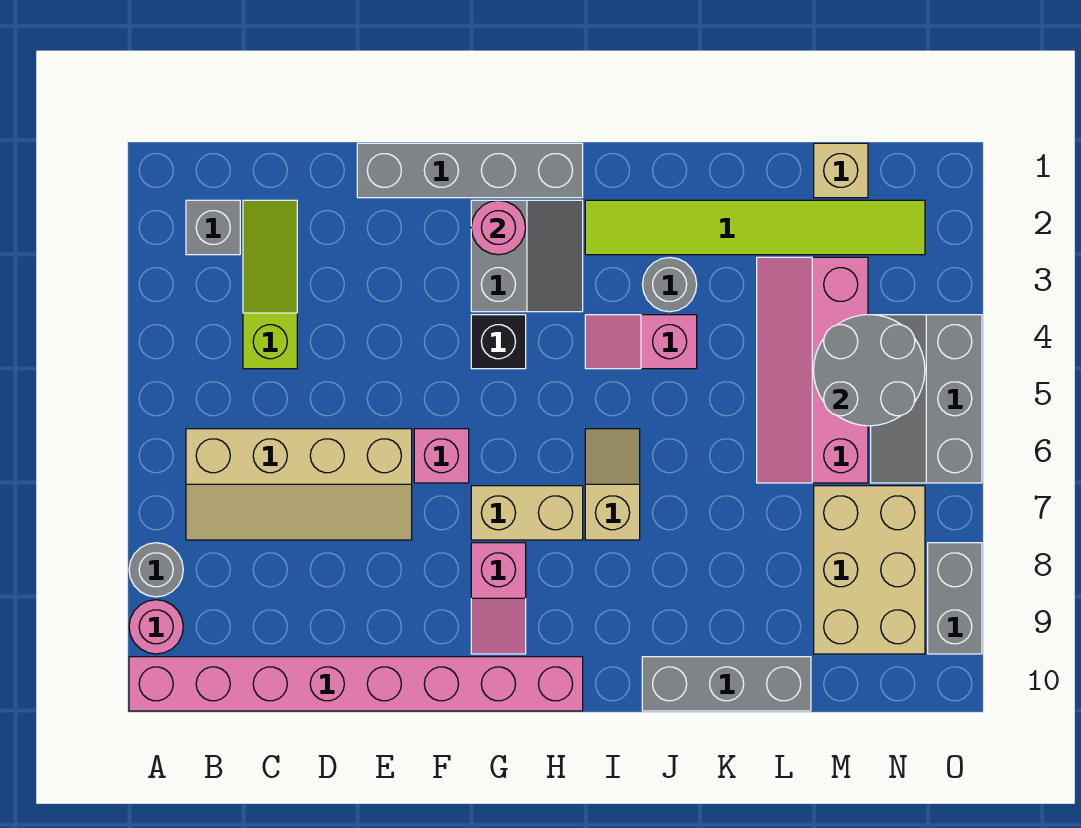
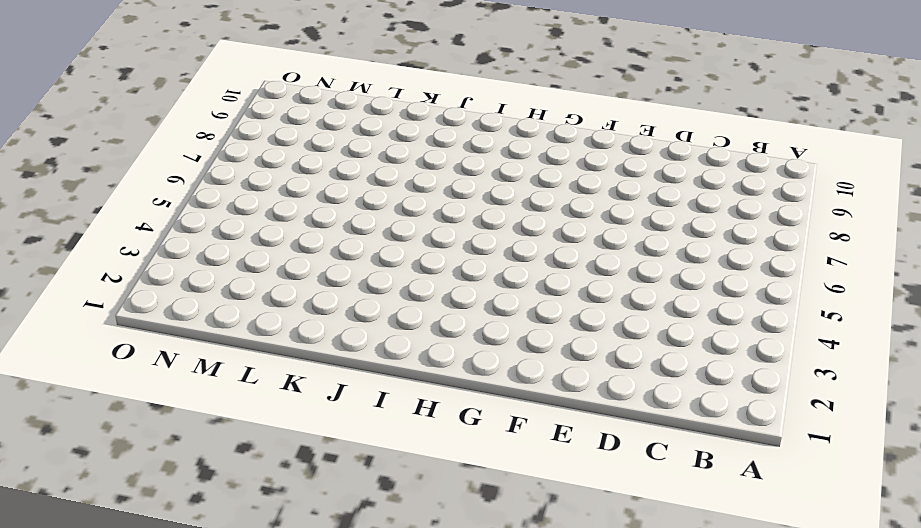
none -> grey round brick A8 level 1
none -> pink round brick A9 level 1
none -> pink brick A10:H10 level 1

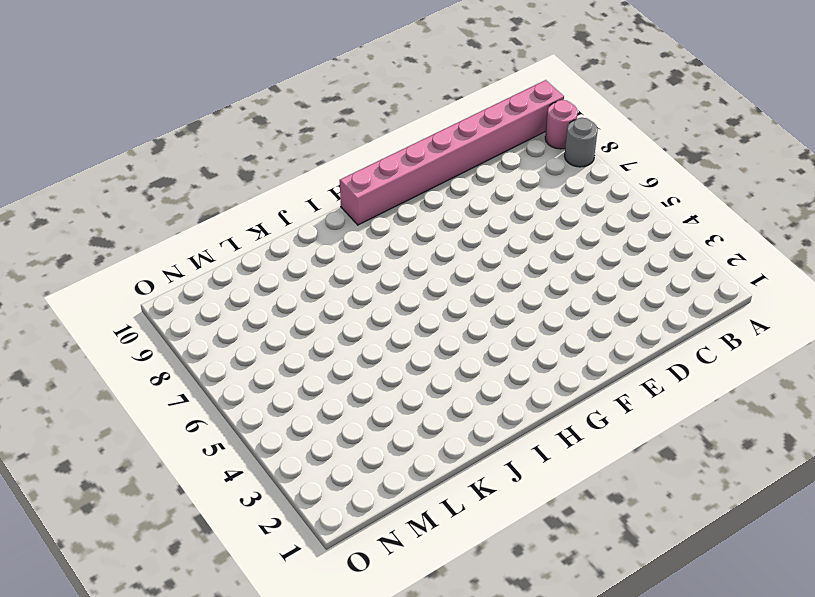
none -> grey brick B2 level 1
none -> tan slope B6:E7 level 1 top 6
none -> lime slope C2:C4 level 1 top 4

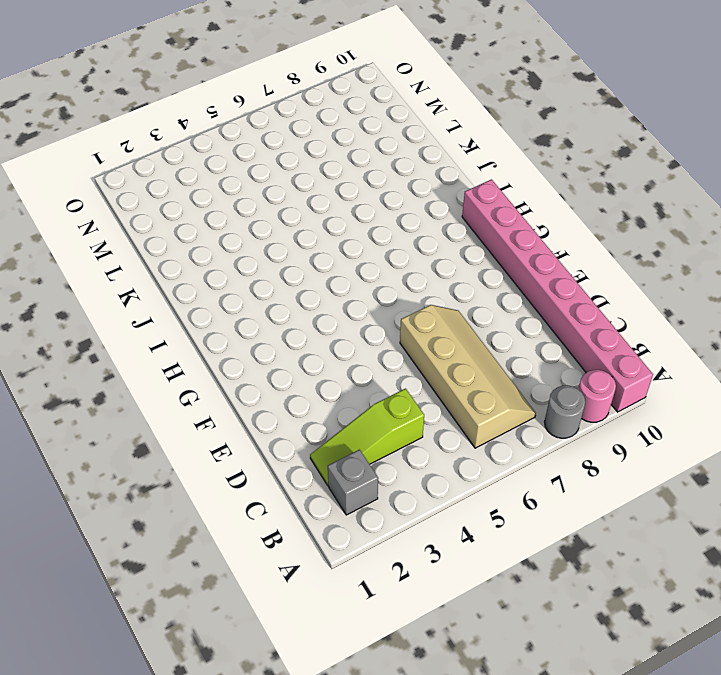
none -> grey brick E1:H1 level 1
none -> pink brick F6 level 1
none -> grey slope G2:H3 level 1 top G

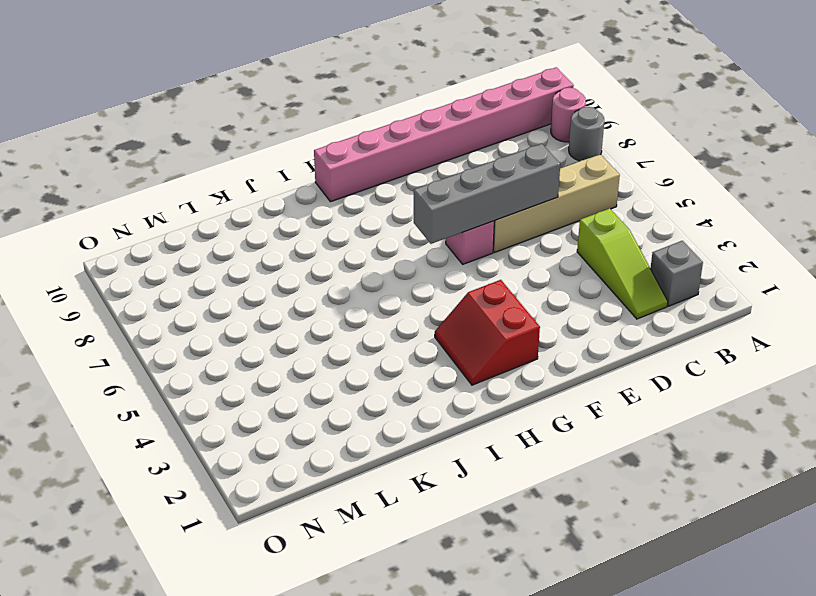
grey brick D6:G6 level 2 -> grey brick E1:H1 level 1
red slope G2:H3 level 1 top G -> grey slope G2:H3 level 1 top G
none -> black brick G4 level 1
none -> tan brick G7:H7 level 1
none -> pink slope G8:G9 level 1 top 8

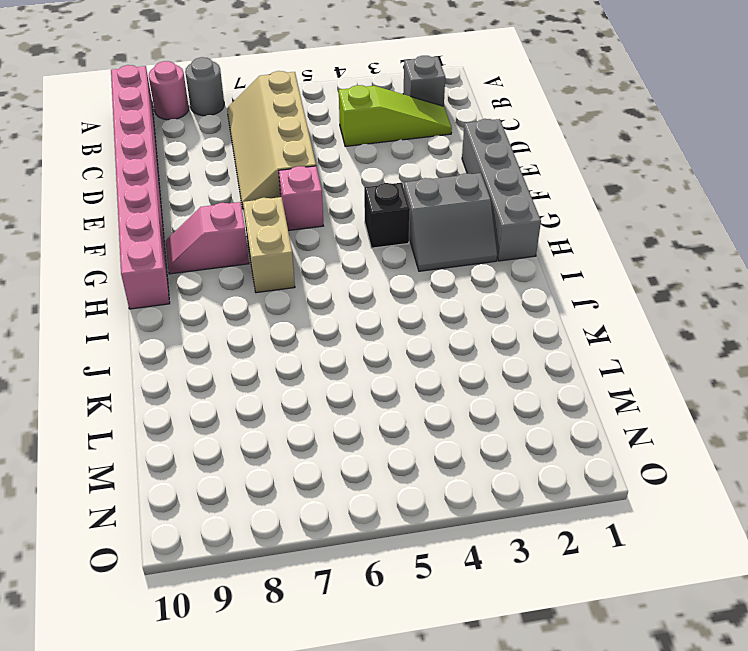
none -> lime tile I2:N2 level 1
none -> pink slope I4:J4 level 1 top J
none -> tan slope I6:I7 level 1 top 7

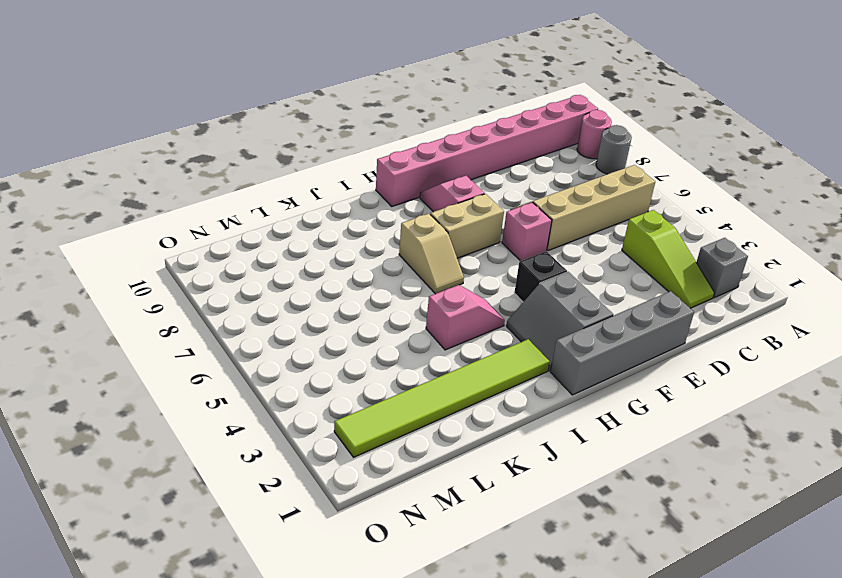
none -> grey round brick J3 level 1
none -> grey brick J10:L10 level 1
none -> pink slope L3:M6 level 1 top M

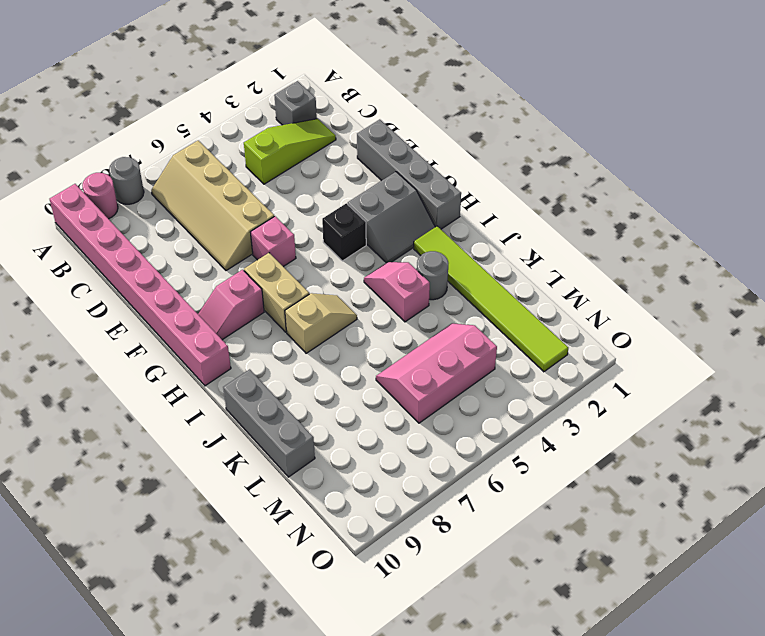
pink slope L4:M6 level 1 top M -> pink slope L3:M6 level 1 top M
none -> tan brick M1 level 1
none -> tan brick M7:N9 level 1
none -> grey slope N4:O6 level 1 top O

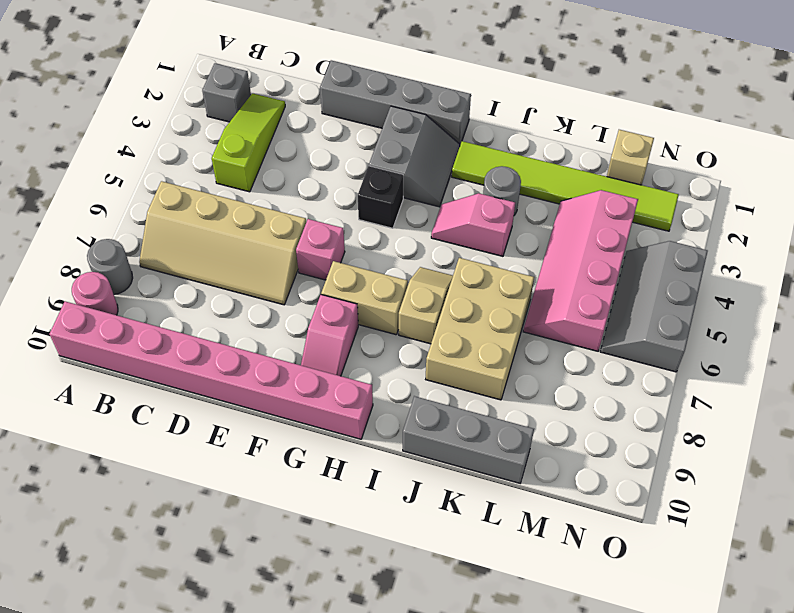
tan brick J6:K8 level 1 -> tan brick M7:N9 level 1
none -> grey brick O8:O9 level 1
none -> pink round brick G2 level 2
none -> grey round brick M4:N5 level 2

